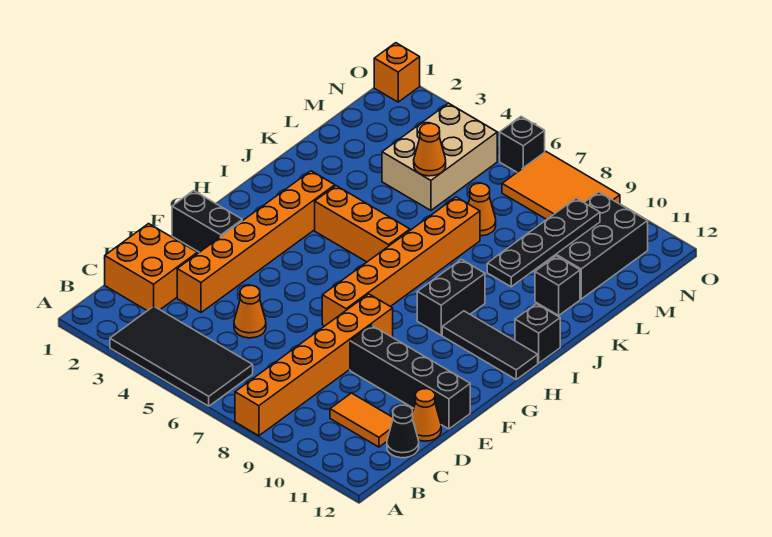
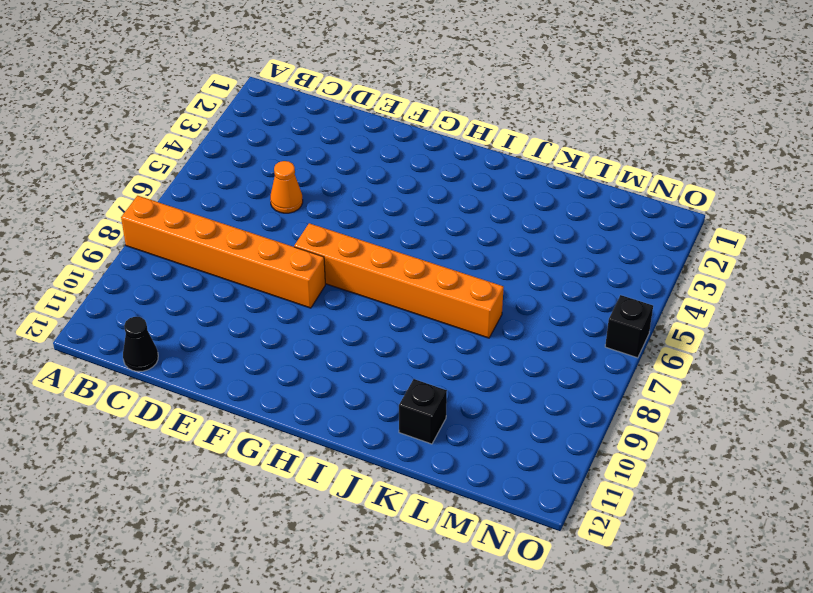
none -> black tile A3:B6 level 1
none -> orange brick C1:D2 level 1
none -> orange tile C10:C11 level 1

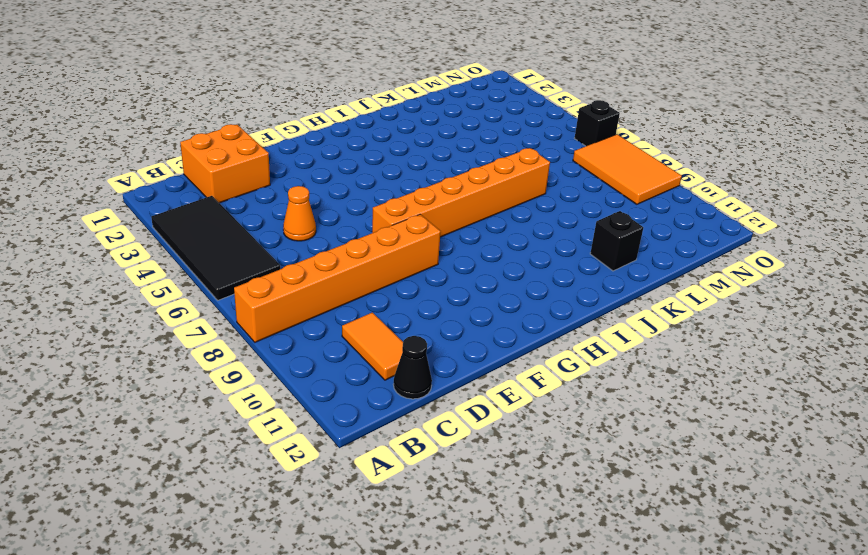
none -> orange brick D3:I3 level 1
none -> orange cone D12 level 1
none -> black brick E9:E12 level 1

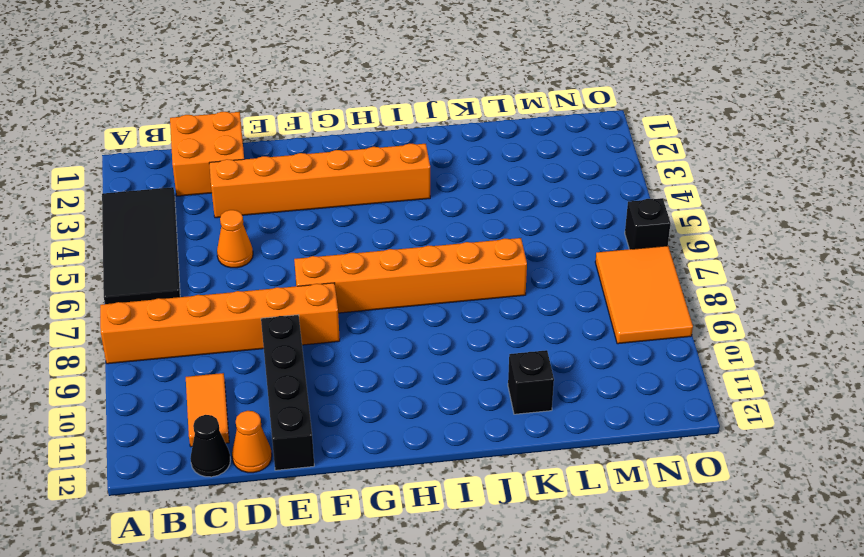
none -> black brick F1:F2 level 1
none -> black brick H9:I9 level 1
none -> black tile H10:H12 level 1

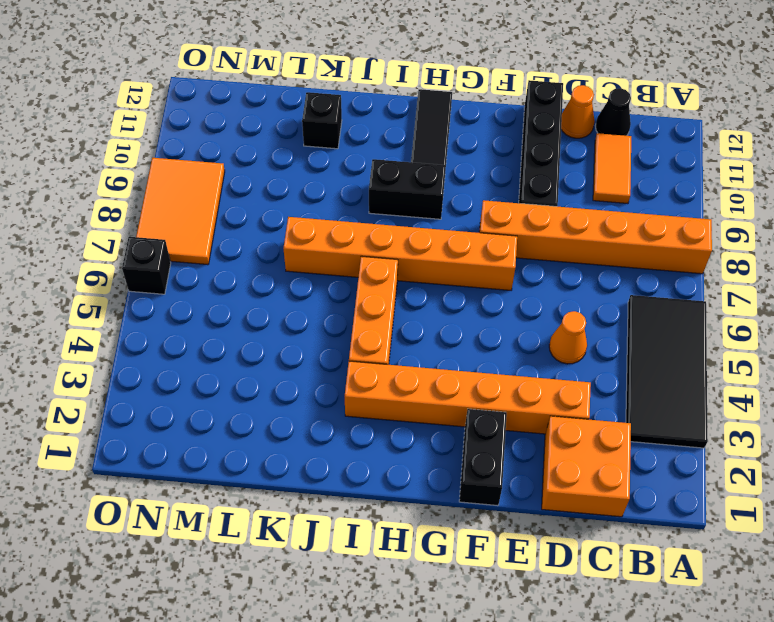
none -> black brick I12 level 1
none -> tan brick L4:N5 level 1
none -> orange cone L7 level 1

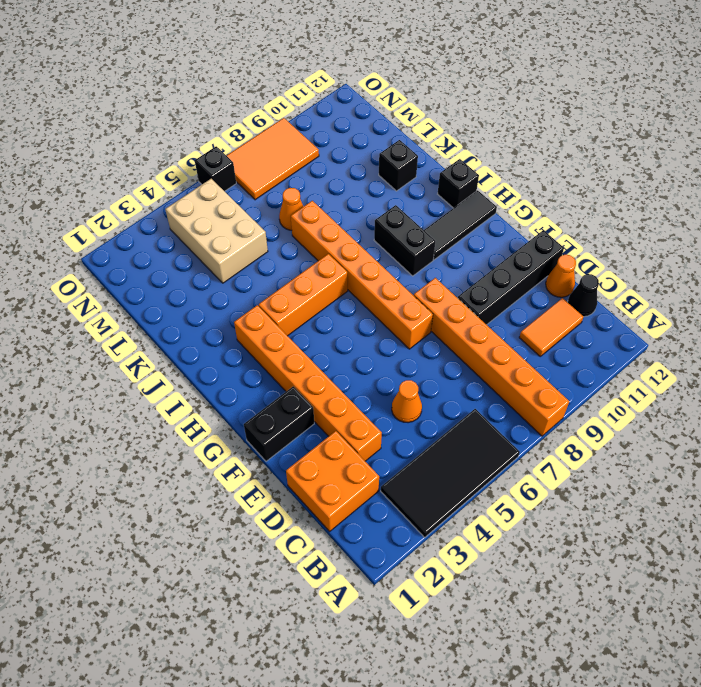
none -> black brick L10:N11 level 1
none -> orange brick O1 level 1
none -> black plate J10:M10 level 2

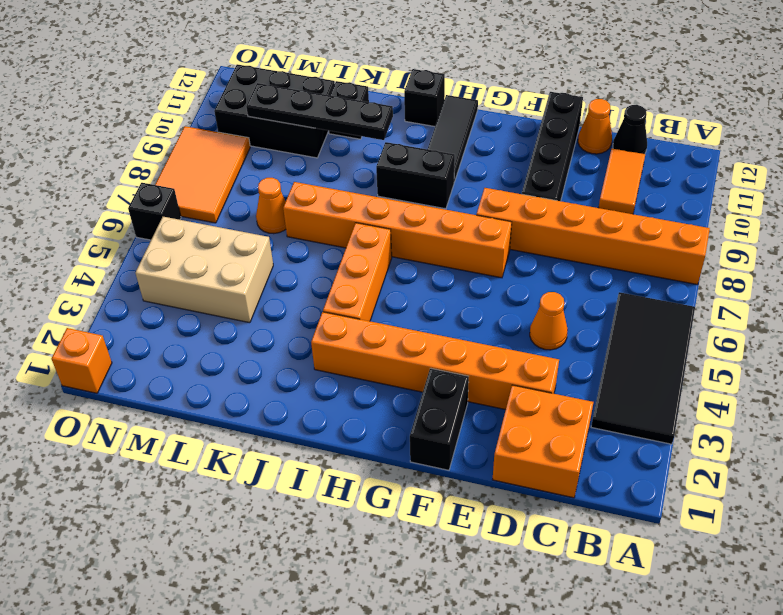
none -> orange cone L5 level 2

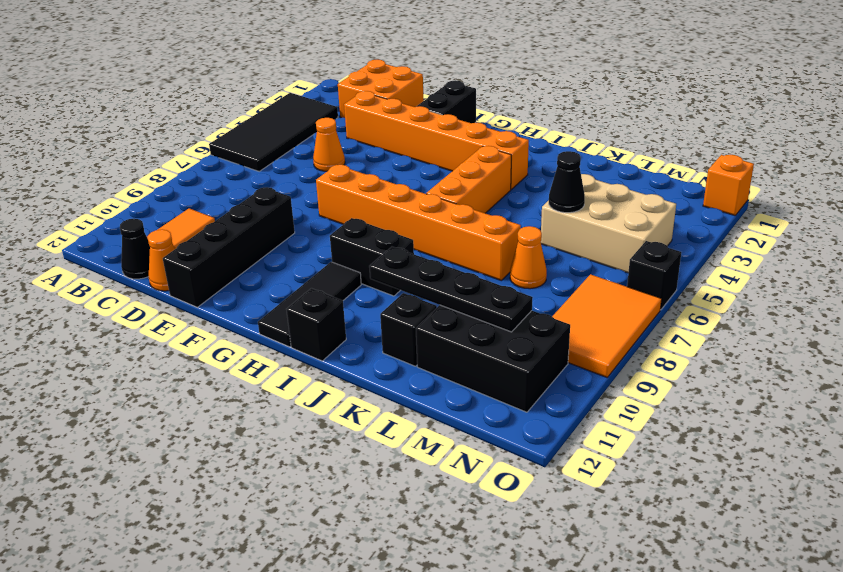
black cone L5 level 2 -> orange cone L5 level 2
none -> orange brick A8:F8 level 1

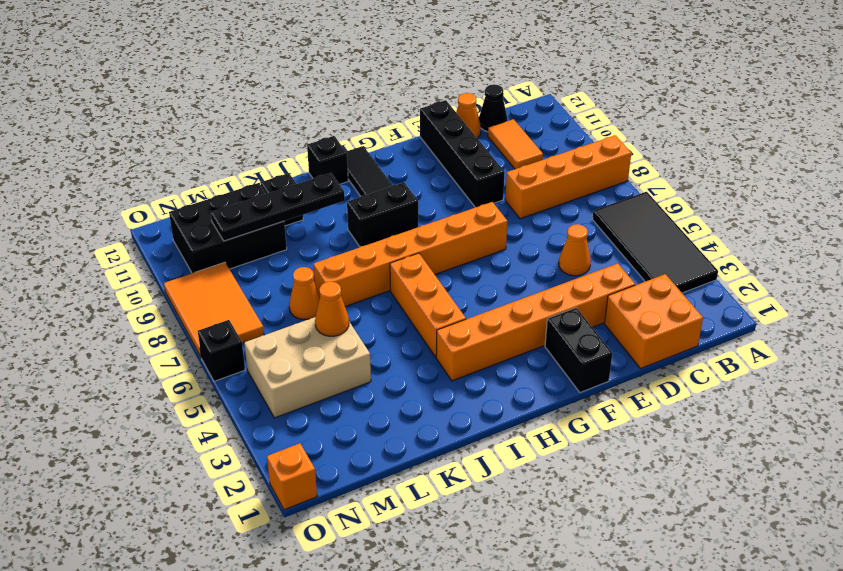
orange brick A8:D8 level 1 -> orange brick A8:F8 level 1

